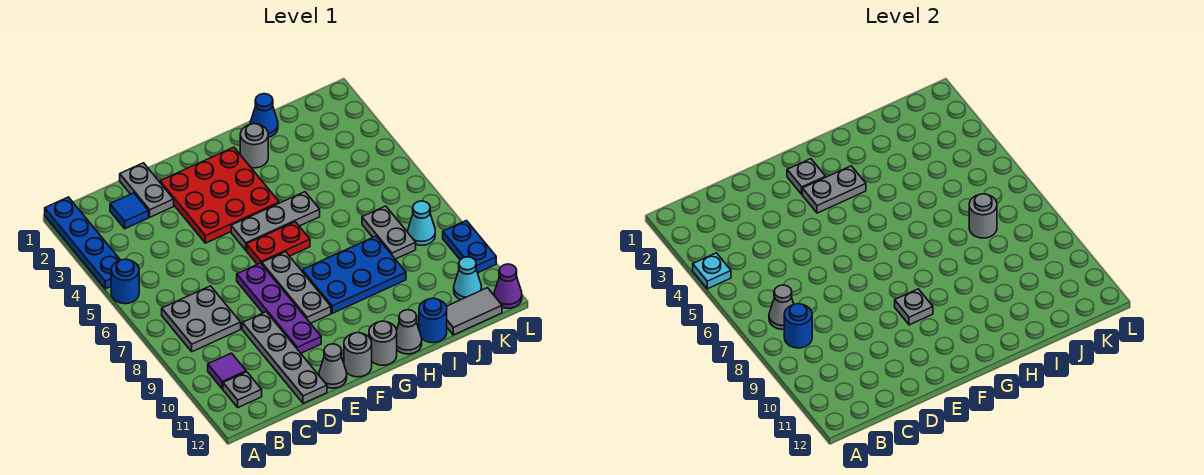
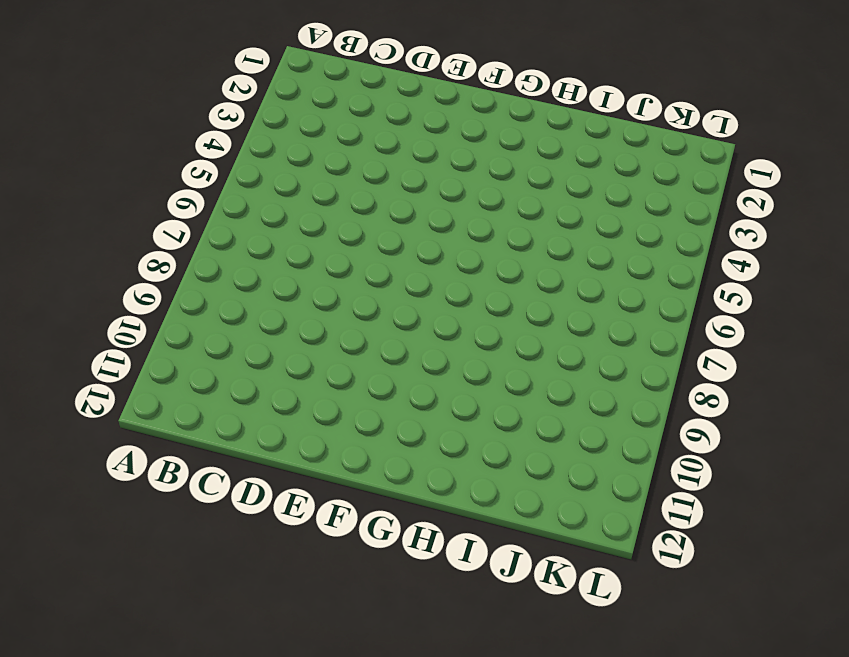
none -> blue plate A1:A4 level 1
none -> blue round brick A5 level 1
none -> grey plate B7:C8 level 1
none -> purple tile B10 level 1

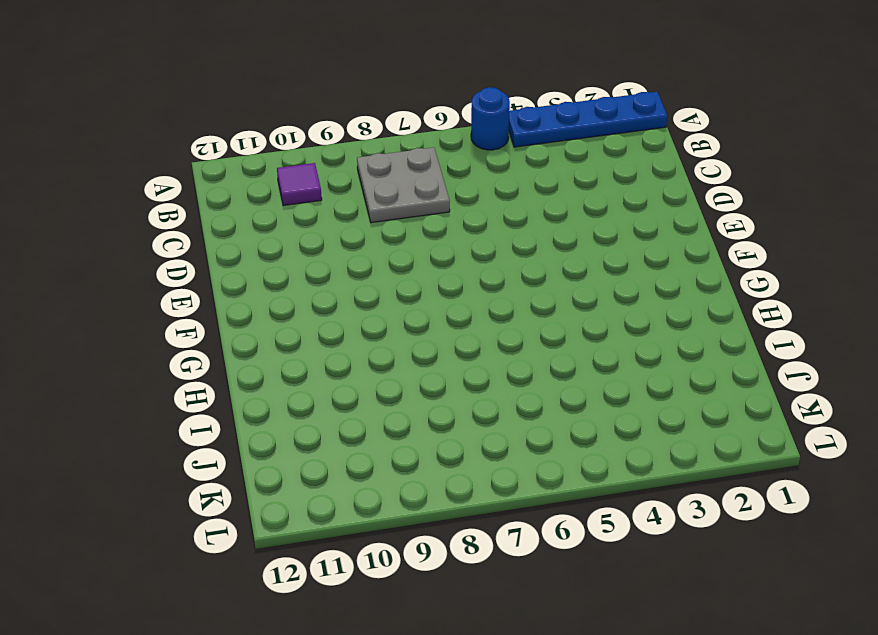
none -> grey plate B11 level 1
none -> blue tile C2 level 1
none -> grey plate D1:D2 level 1
none -> grey plate D9:D12 level 1

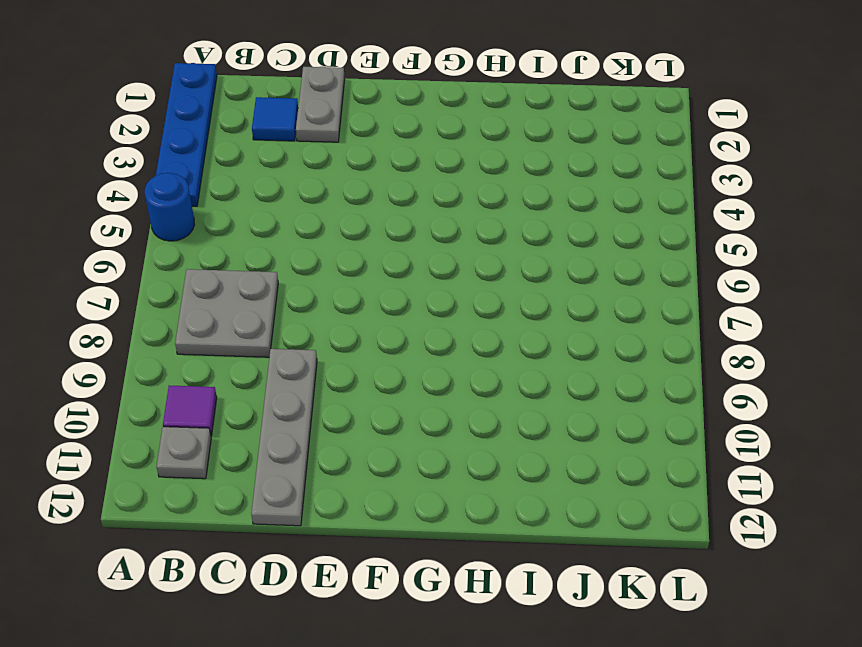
none -> red plate E2:G4 level 1
none -> purple plate E7:E10 level 1
none -> grey cone E12 level 1
none -> grey plate F5:H5 level 1

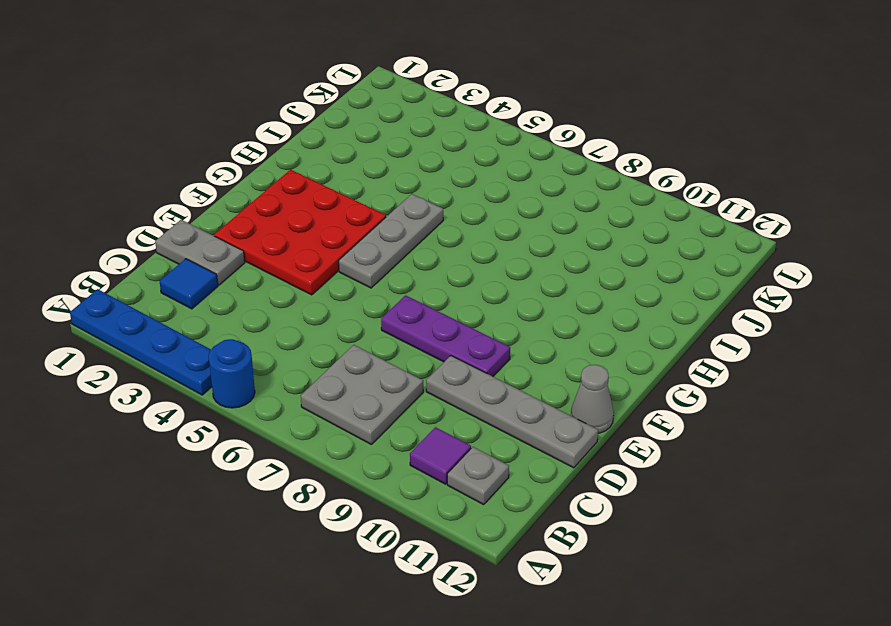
purple plate E7:E9 level 1 -> purple plate E7:E10 level 1
none -> red plate F6:G6 level 1
none -> grey plate F7:F9 level 1
none -> grey round brick F12 level 1
none -> blue plate G8:I9 level 1

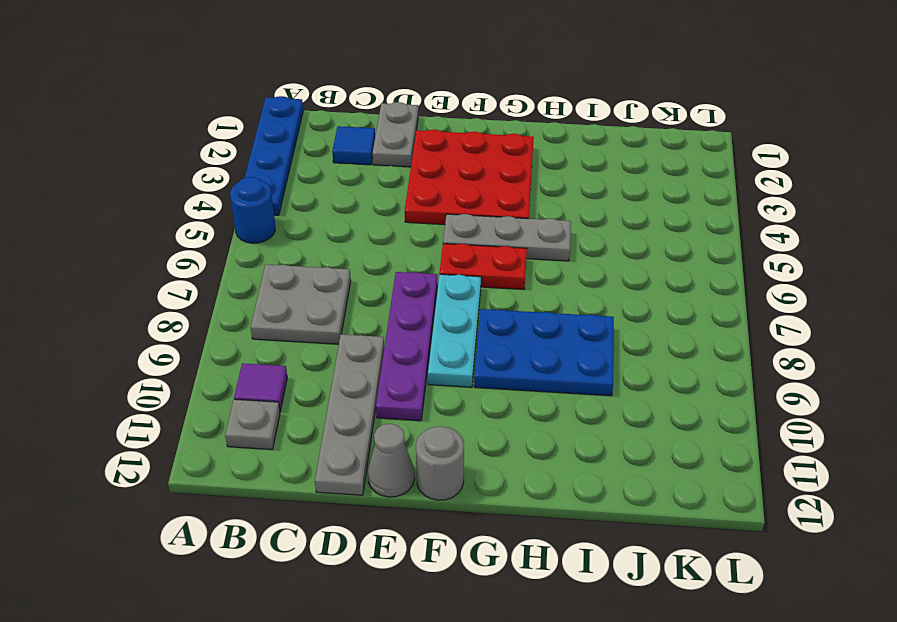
cyan plate F7:F9 level 1 -> grey plate F7:F9 level 1
none -> grey round brick G12 level 1
none -> grey round brick H2 level 1
none -> grey cone H12 level 1
none -> blue cone I1 level 1

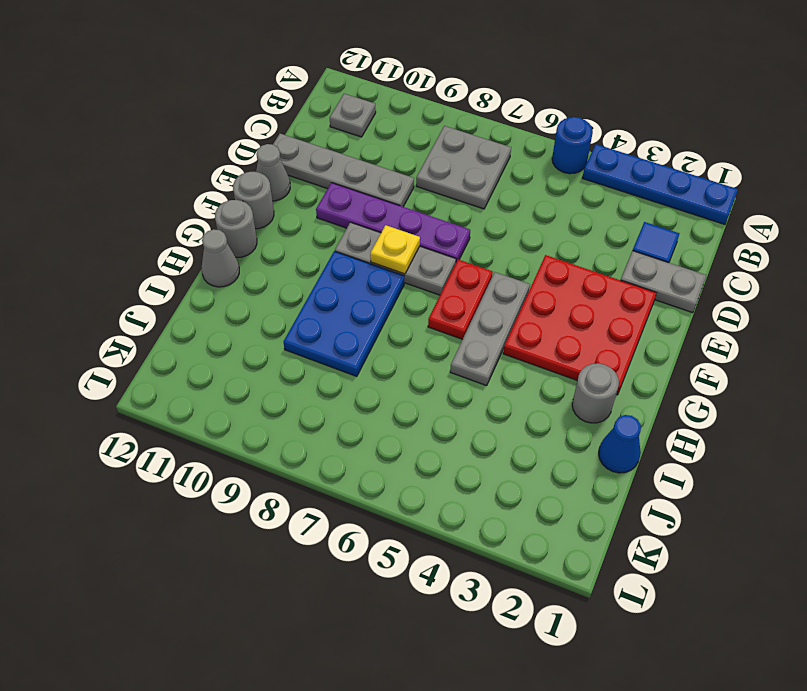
yellow plate F8 level 2 -> none
none -> purple tile B10 level 1
none -> blue round brick I12 level 1
none -> grey plate J7:J8 level 1
none -> grey tile J12:K12 level 1

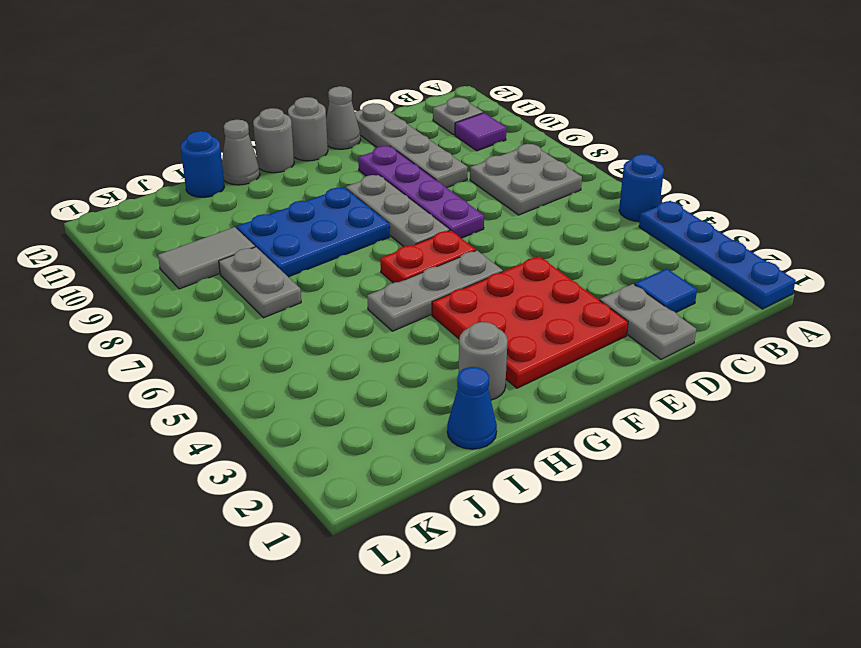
grey tile J9:K9 level 1 -> grey tile J12:K12 level 1
none -> cyan cone K8 level 1
none -> cyan cone K11 level 1
none -> blue plate L9:L10 level 1
none -> purple cone L12 level 1

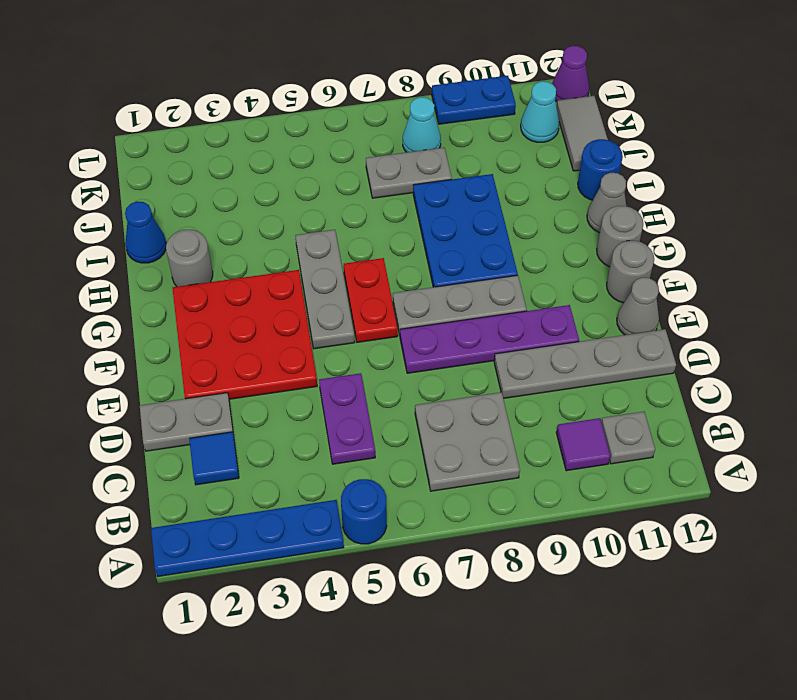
purple plate C5:D5 level 1 -> none
none -> cyan plate A4 level 2
none -> grey cone B7 level 2
none -> blue round brick B8 level 2
none -> grey plate F2 level 2

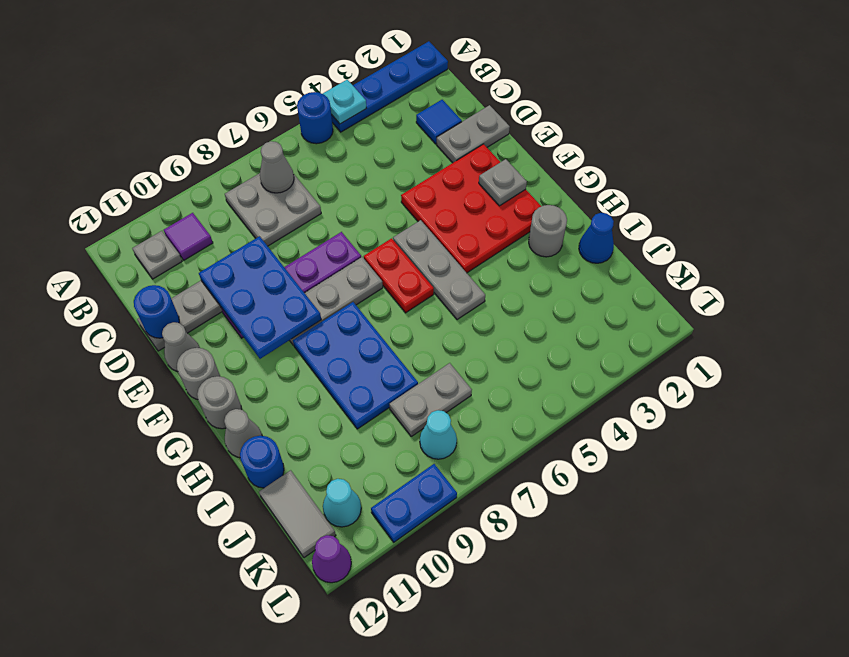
blue plate D9:F10 level 2 -> grey plate F9 level 2
blue round brick D12 level 2 -> blue round brick B8 level 2
none -> grey plate F3:G3 level 2
none -> grey round brick J7 level 2

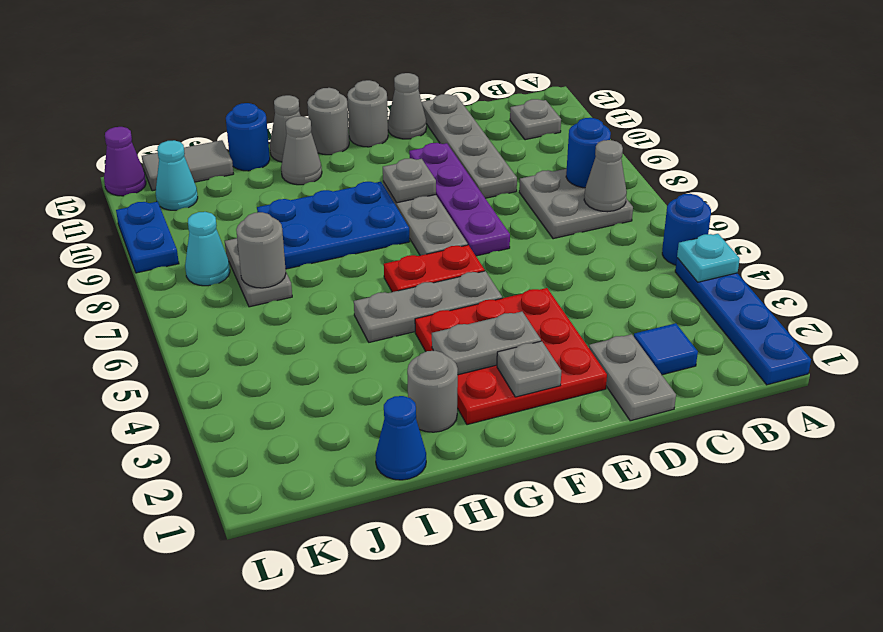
grey cone H11 level 1 -> none
none -> purple tile B10 level 1

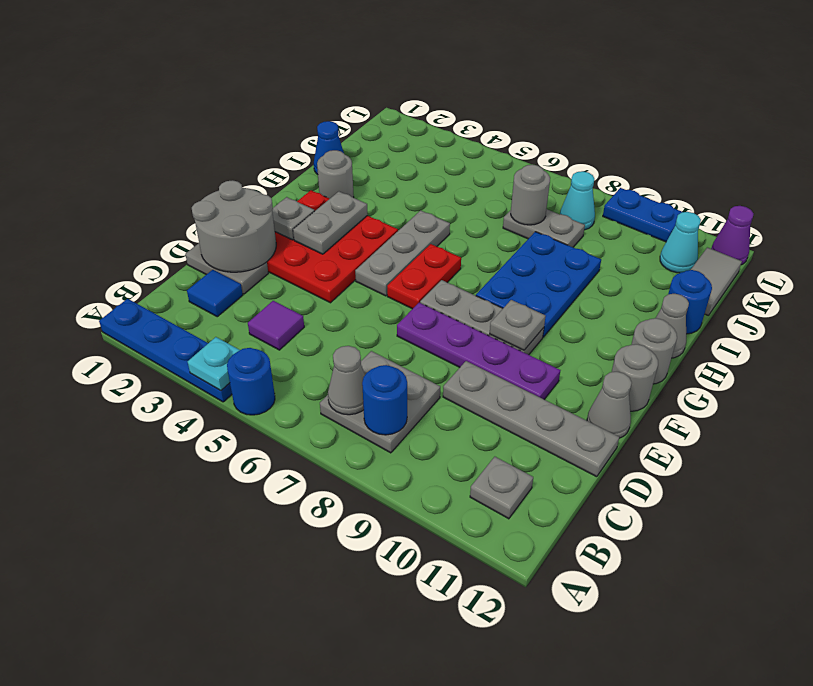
purple tile C4 level 1 -> purple tile B10 level 1
grey round brick D1:E2 level 2 -> none

